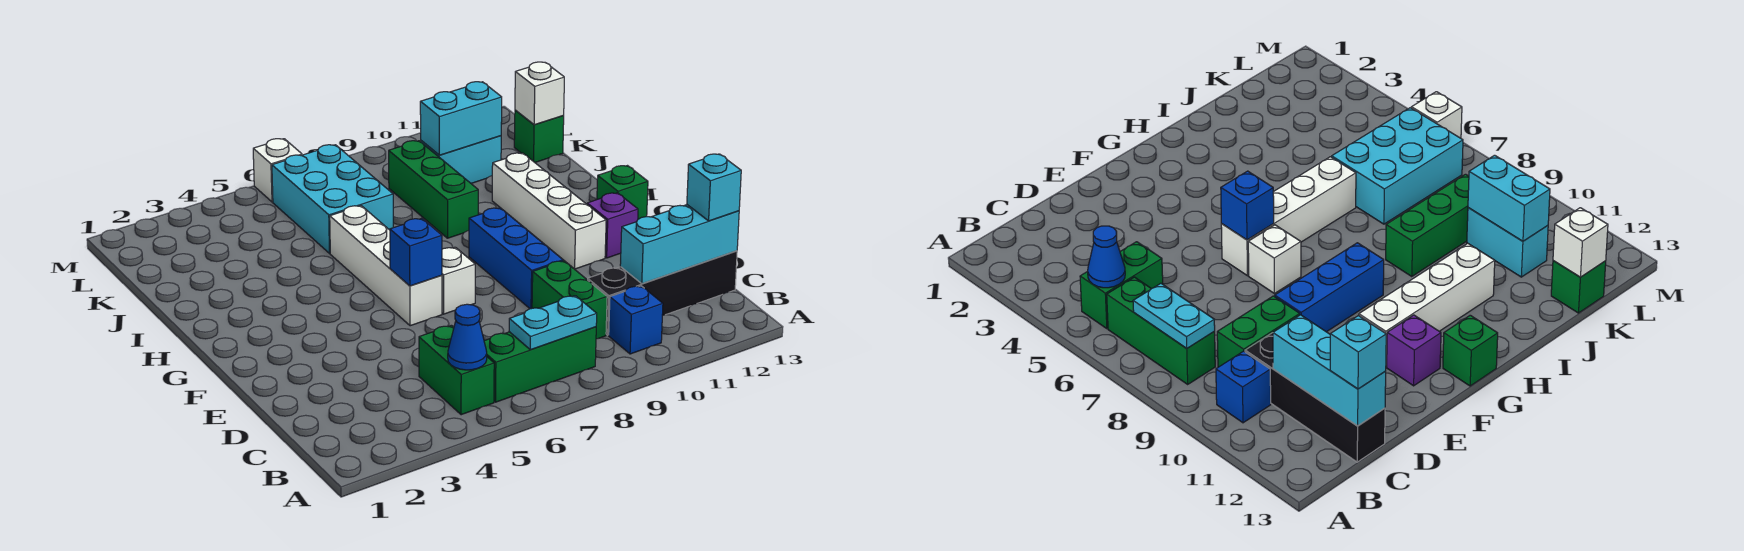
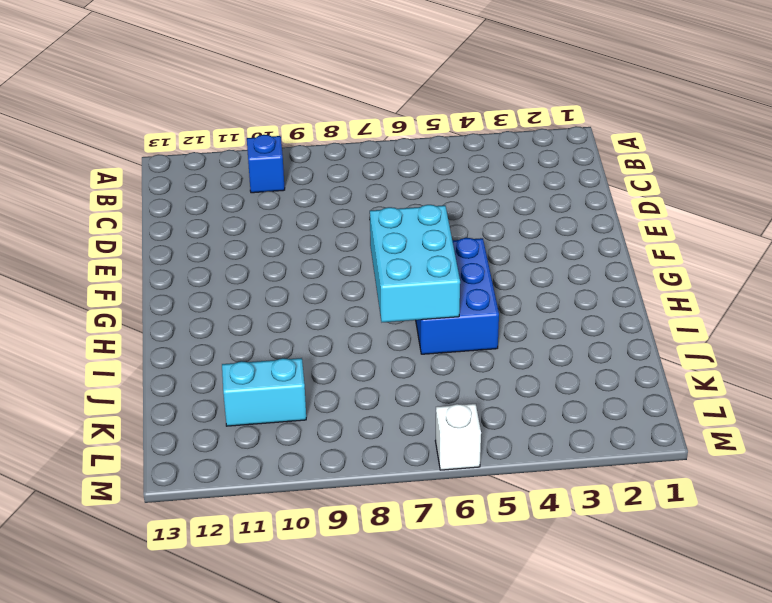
blue brick G5:I6 level 1 -> white brick F6:I6 level 1
cyan brick G6:I7 level 2 -> cyan brick J6:L7 level 1
none -> green brick B5:C5 level 1
none -> green brick B6:B8 level 1
none -> green brick C9:D9 level 1

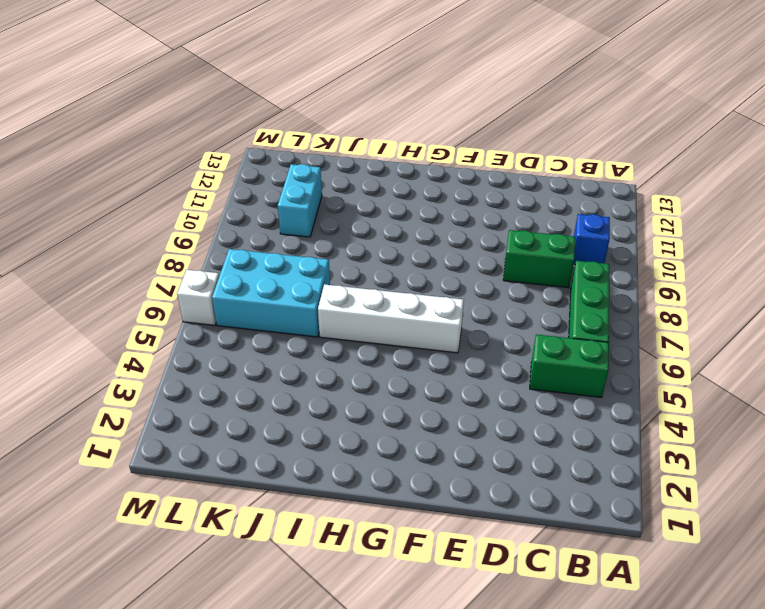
none -> black brick C10:C13 level 1
none -> blue brick E9:G9 level 1
none -> white brick F7 level 1

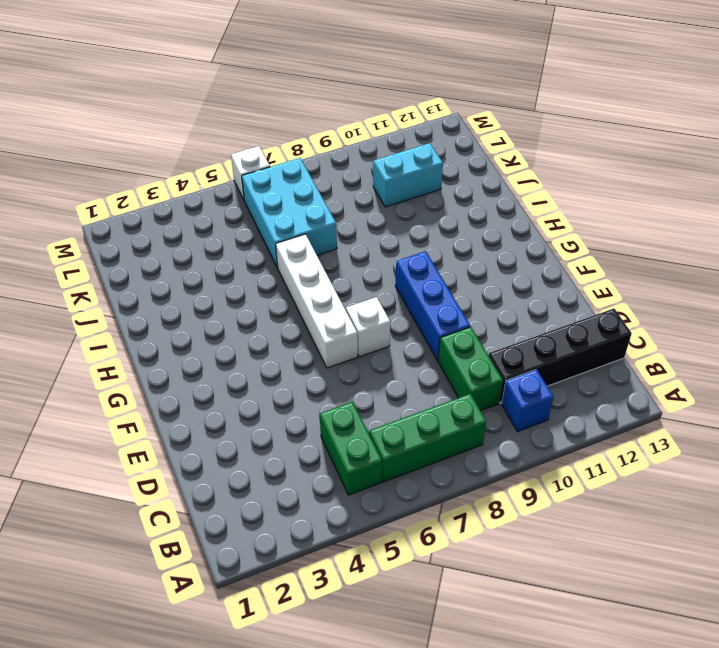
none -> white brick F11:I11 level 1
none -> purple brick F12 level 1
none -> green brick G13 level 1

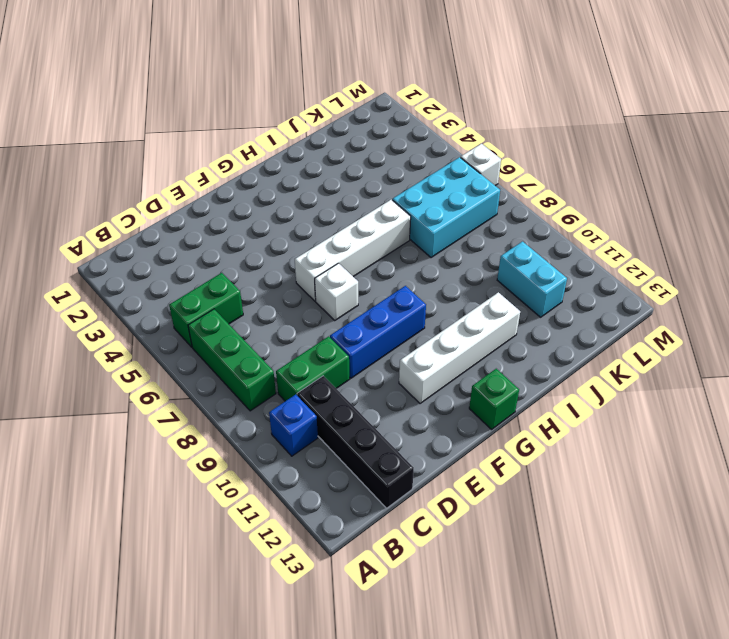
none -> purple brick F12 level 1
none -> green brick I9:K9 level 1
none -> green brick K13 level 1

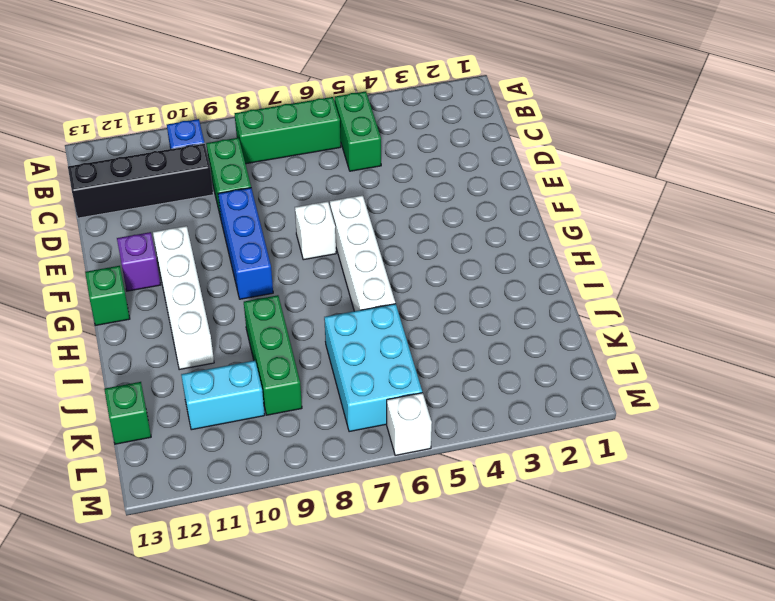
none -> blue cone B5 level 2
none -> cyan plate B7:B8 level 2
none -> cyan brick C11:C13 level 2

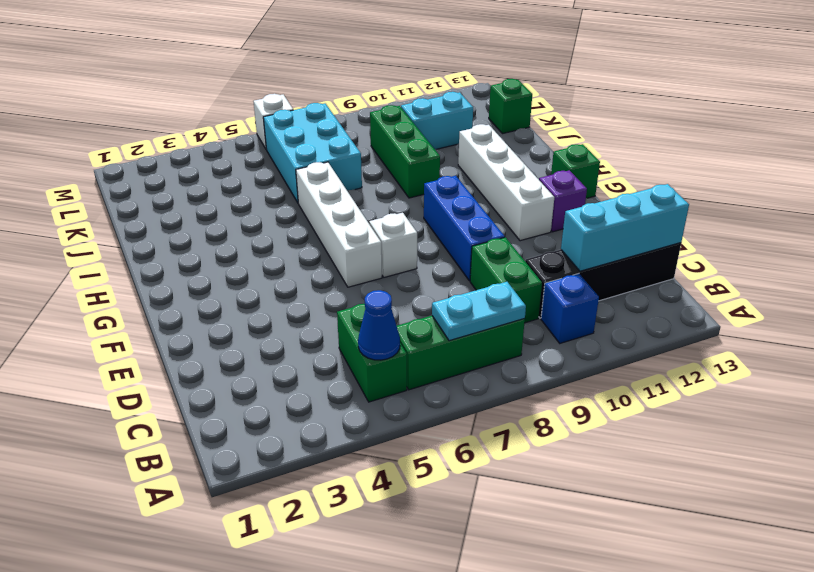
none -> blue brick F6 level 2
none -> cyan brick K10:K11 level 2
none -> white brick K13 level 2

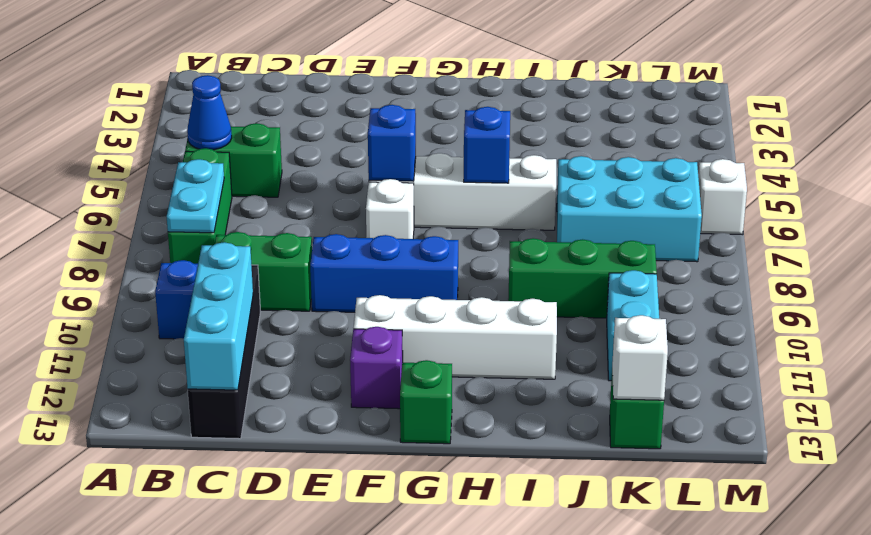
blue brick H6 level 2 -> none
none -> cyan brick K10:K11 level 2
none -> cyan brick C13 level 3

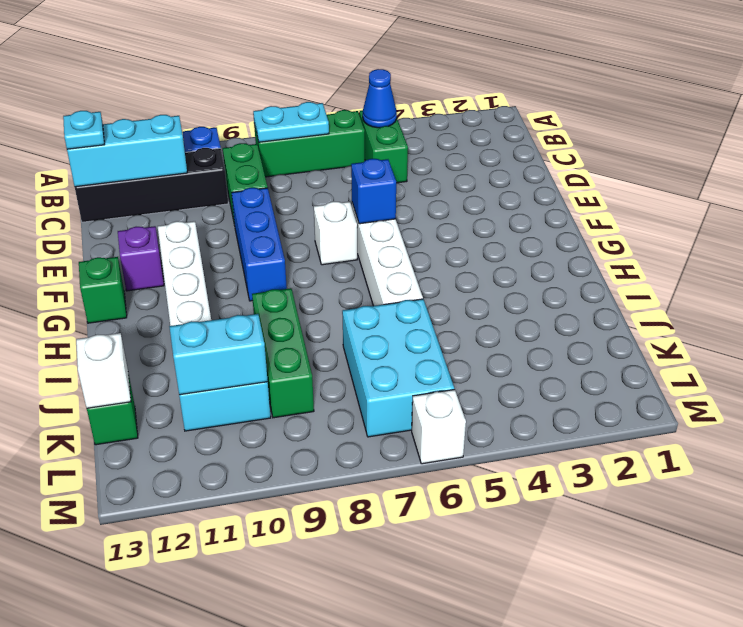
cyan plate C13 level 3 -> cyan brick C13 level 3

